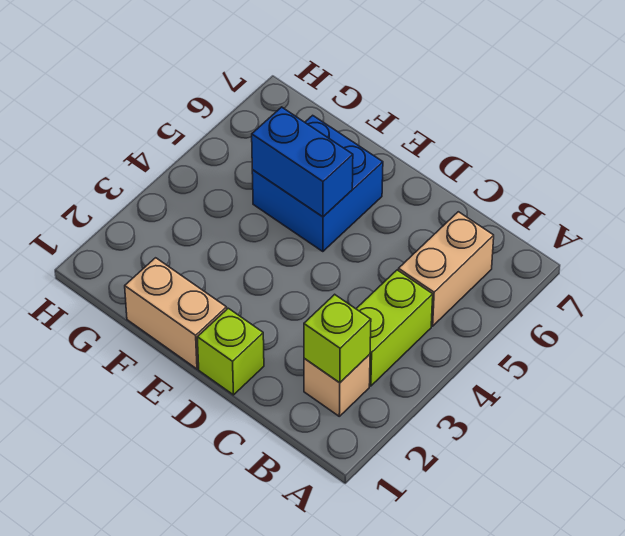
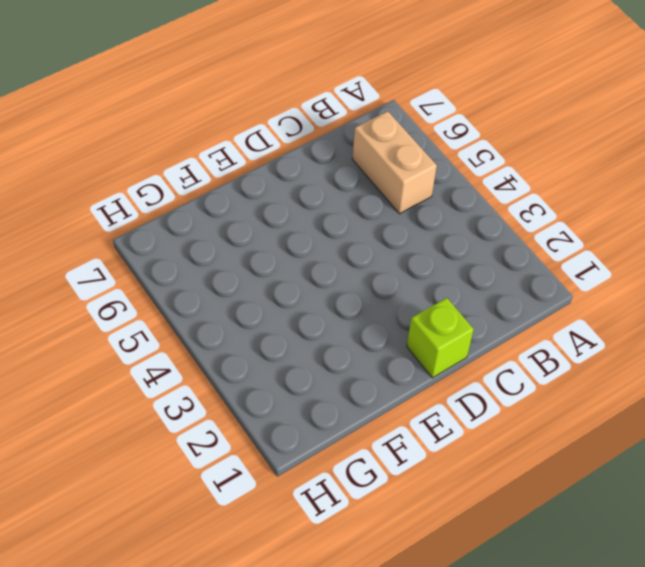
none -> tan brick B2 level 1
none -> lime brick B3:B4 level 1

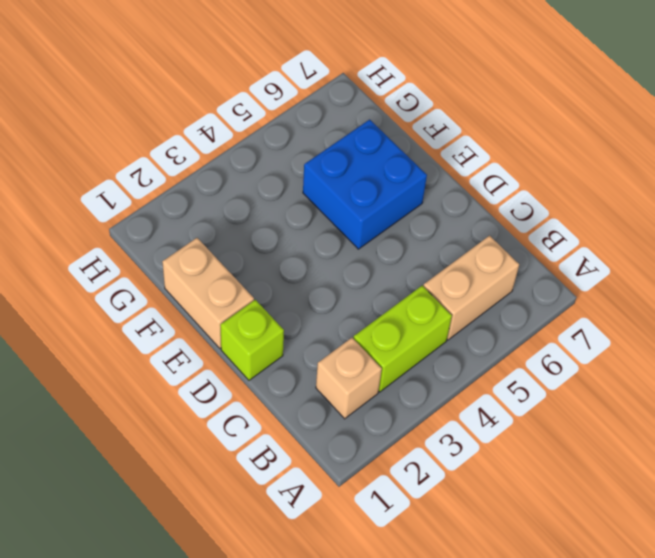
none -> lime brick B2 level 2
none -> blue brick E5:F5 level 2

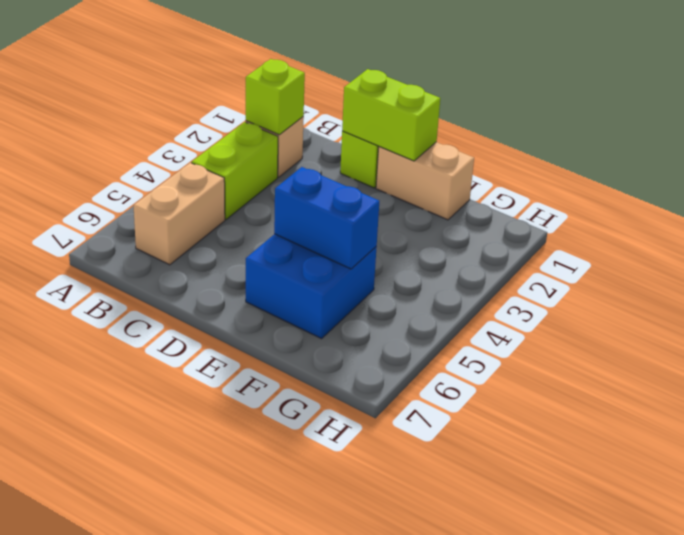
lime brick D1:E1 level 2 -> none

